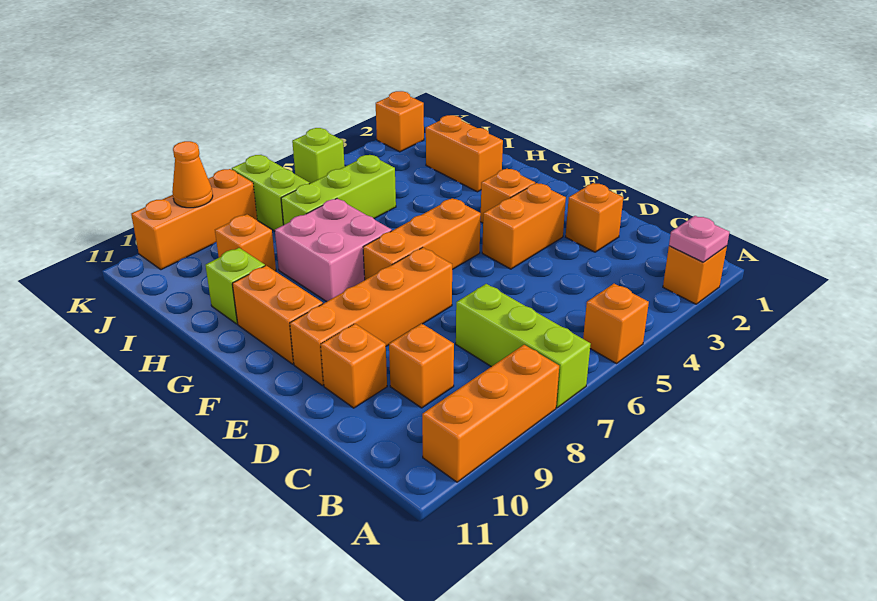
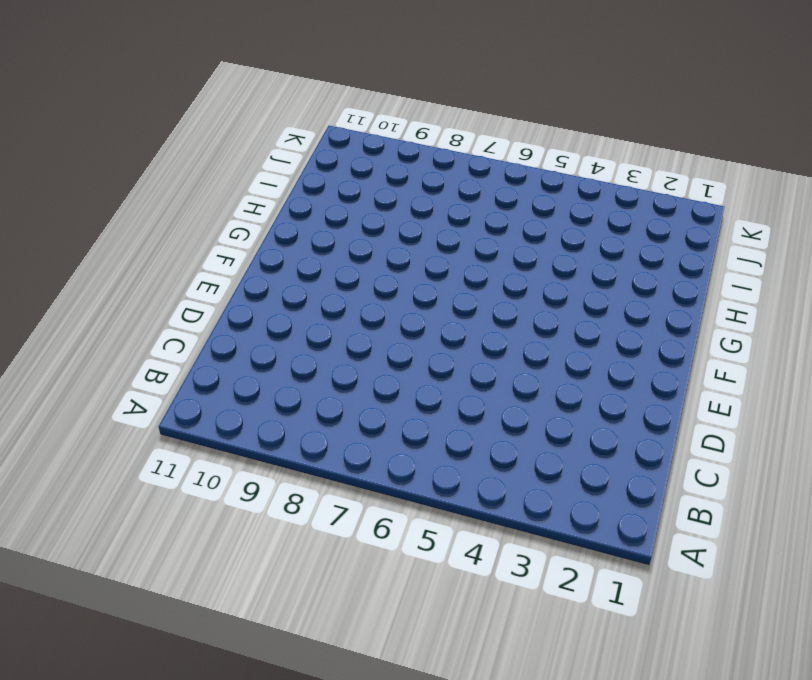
none -> orange brick A2 level 1
none -> orange brick A5 level 1
none -> lime brick A7:C7 level 1

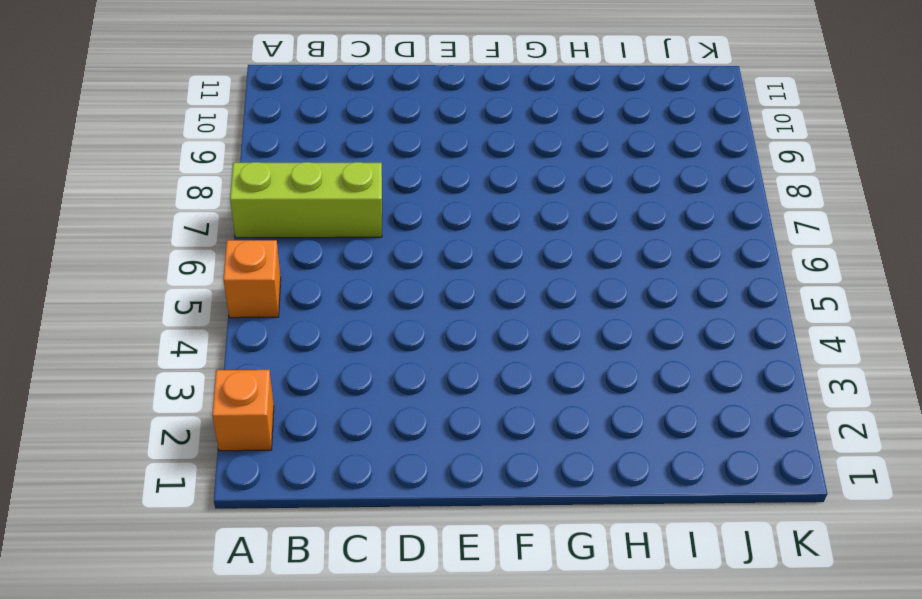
none -> orange brick A8:A10 level 1
none -> orange brick C9 level 1
none -> orange brick D2 level 1

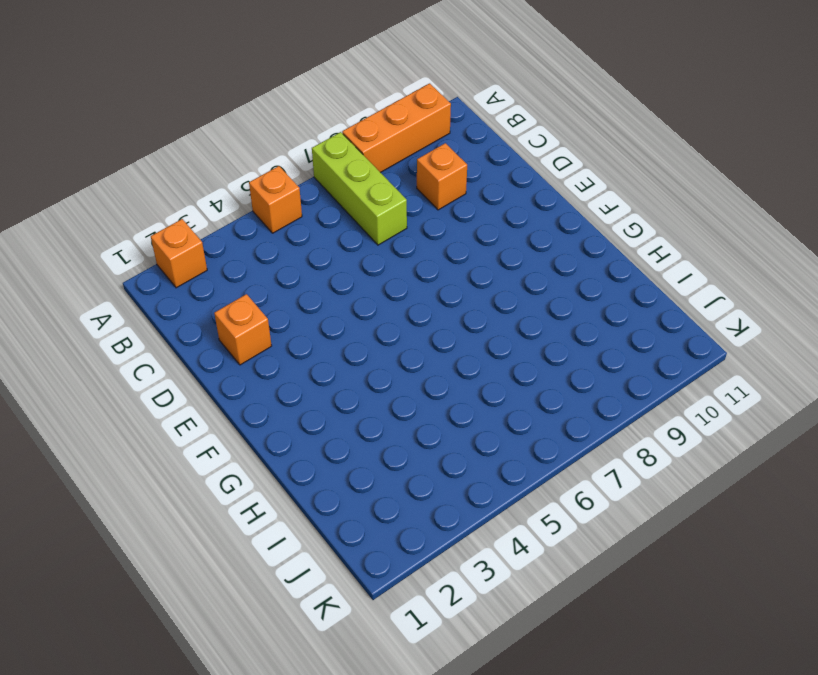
none -> orange brick D10 level 1
none -> orange brick E3:E4 level 1
none -> orange brick E7:E10 level 1

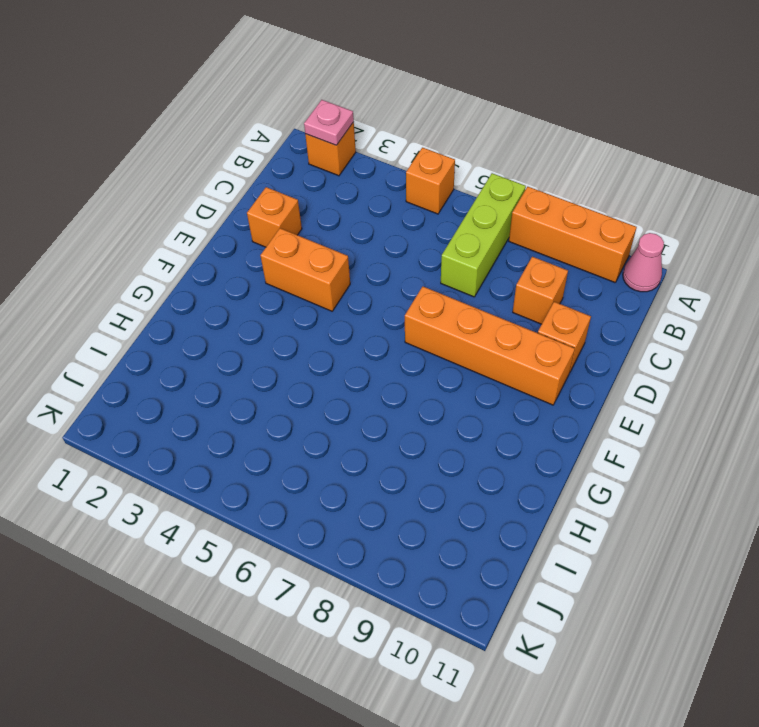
pink cone A11 level 1 -> none
none -> orange brick F3 level 1
none -> orange brick F5:F7 level 1
none -> orange brick F10:G10 level 1

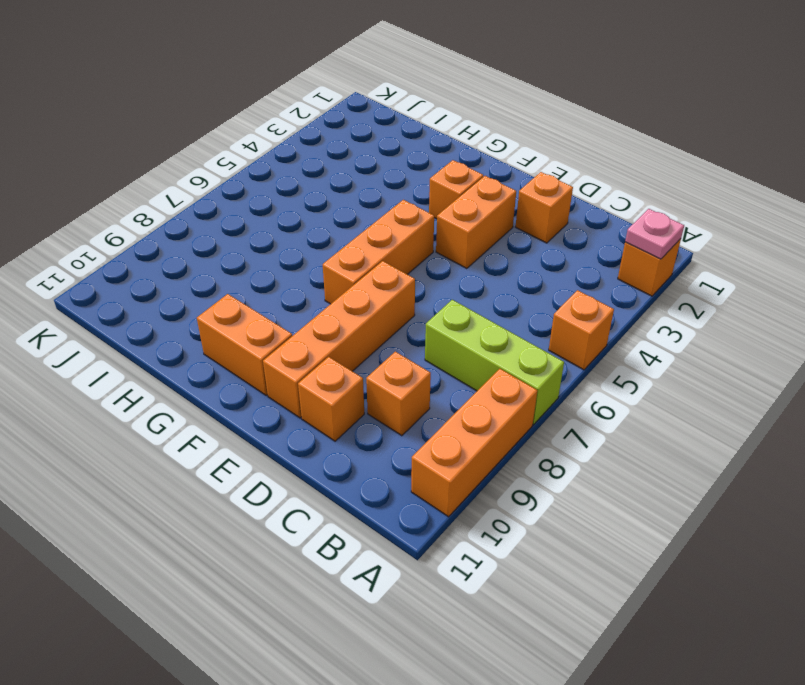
none -> pink brick G7:H8 level 1
none -> orange brick H2:I2 level 1
none -> lime brick H10 level 1

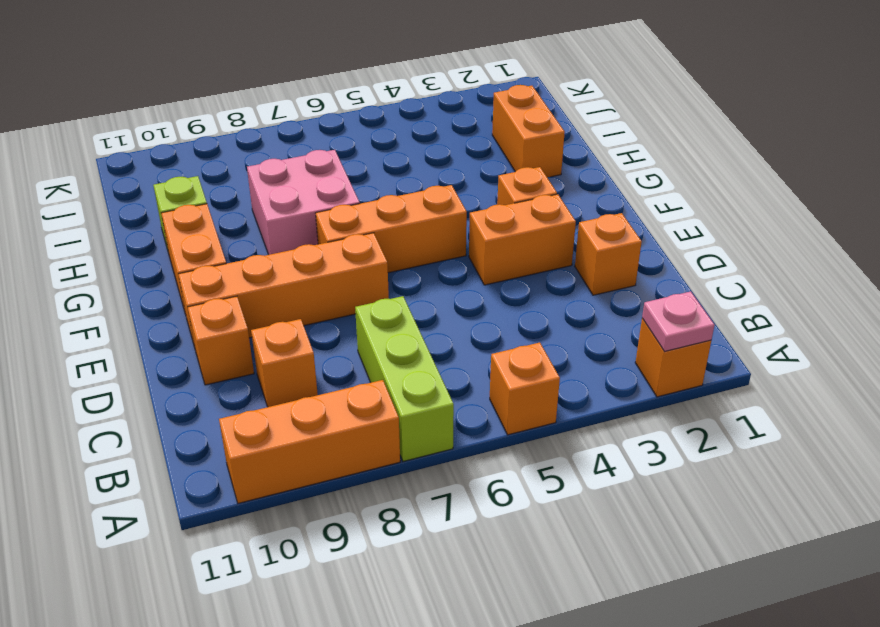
none -> lime brick I5:I7 level 1
none -> orange brick I9 level 1
none -> lime brick J7:K7 level 1

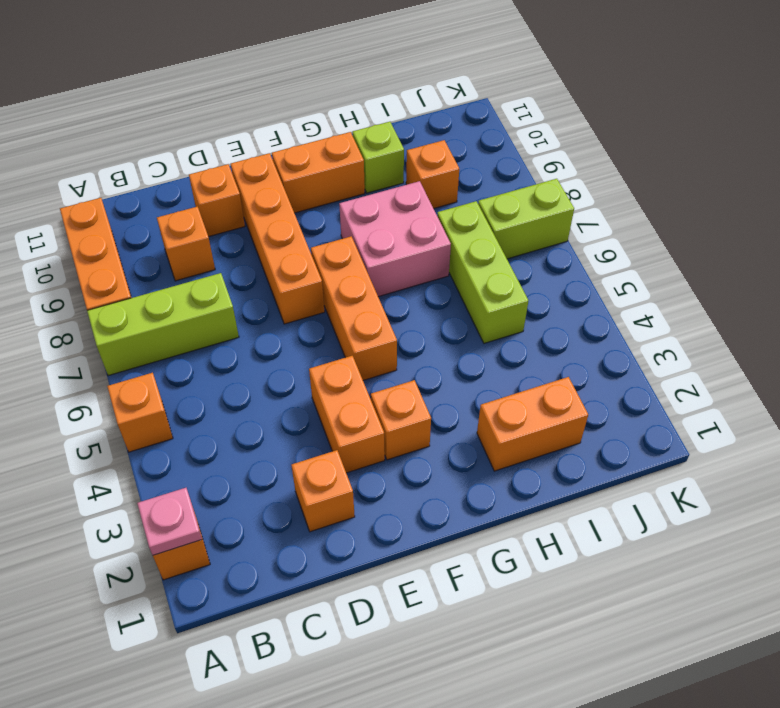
none -> orange brick K2 level 1
none -> lime brick K5 level 1
none -> orange brick K8:K10 level 1

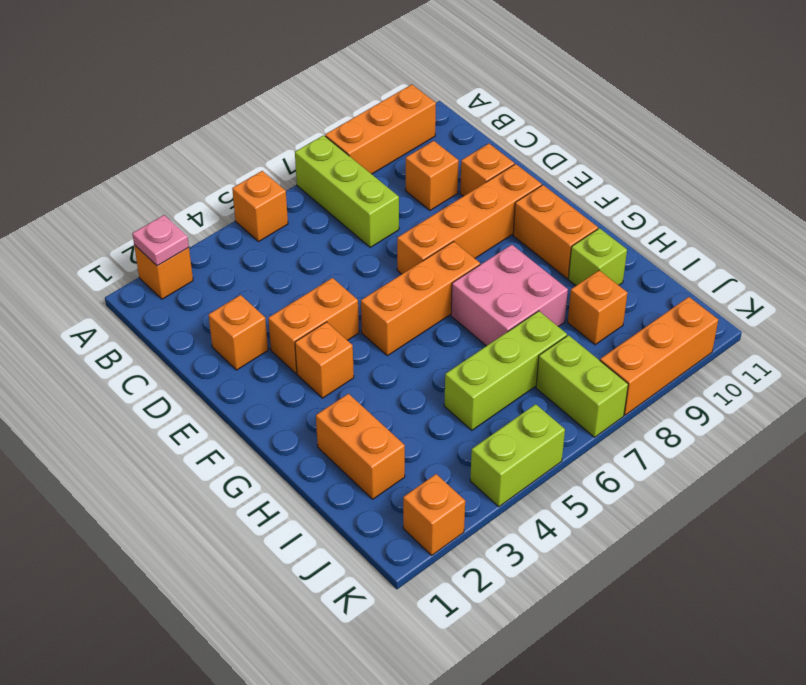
lime brick K4:K5 level 1 -> lime brick K5 level 1
none -> orange cone K9 level 2

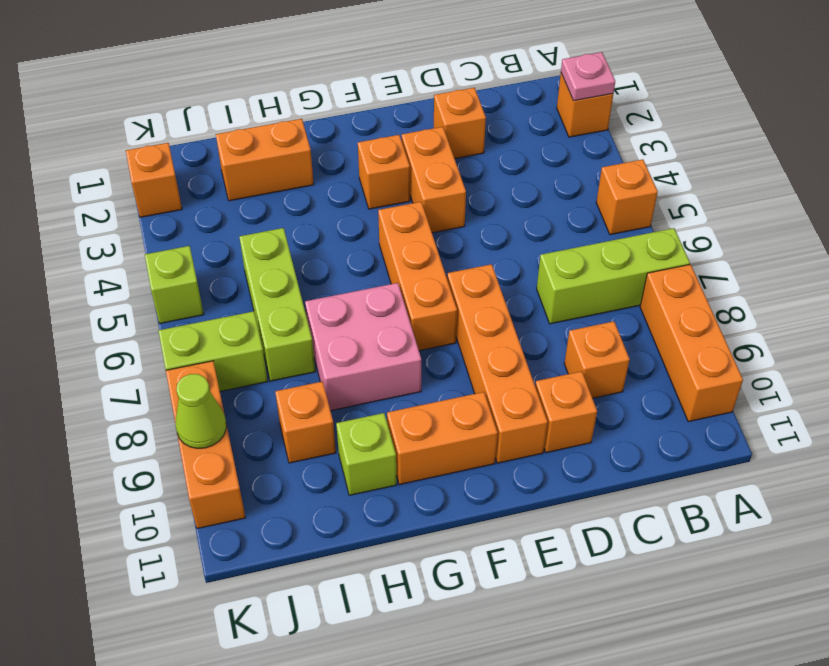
lime cone K9 level 2 -> orange cone K9 level 2

